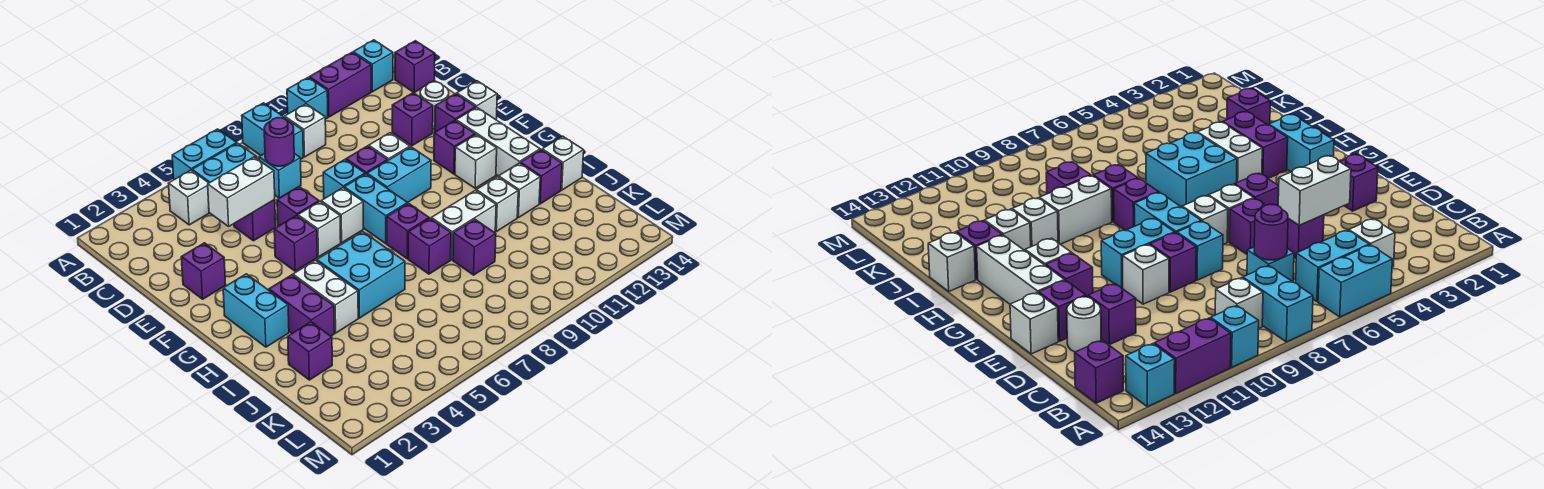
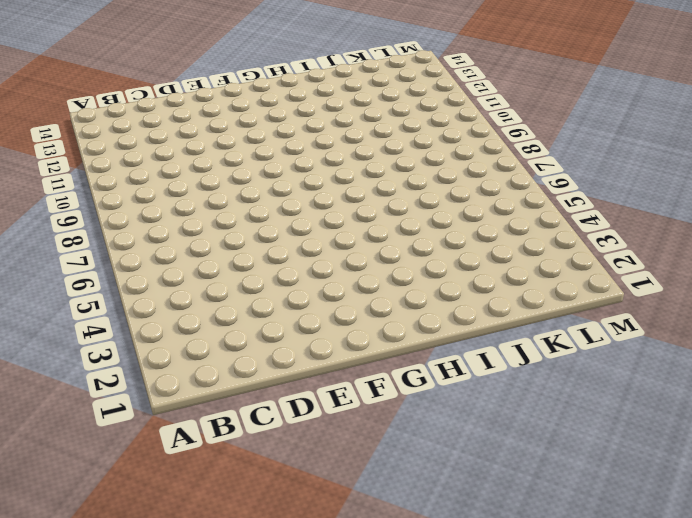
none -> cyan brick A5:A6 level 1
none -> cyan brick A8:B8 level 1
none -> cyan brick A10 level 1
none -> purple brick A11:A12 level 1

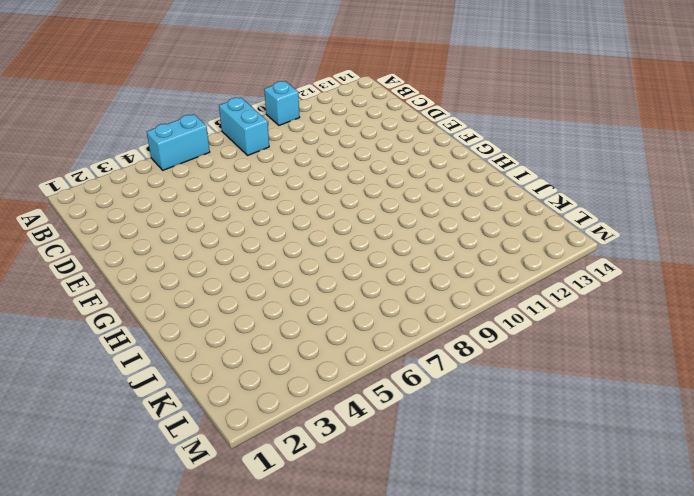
none -> purple brick A11:A12 level 1
none -> cyan brick A13 level 1
none -> white brick B4 level 1
none -> cyan brick B5:B6 level 1

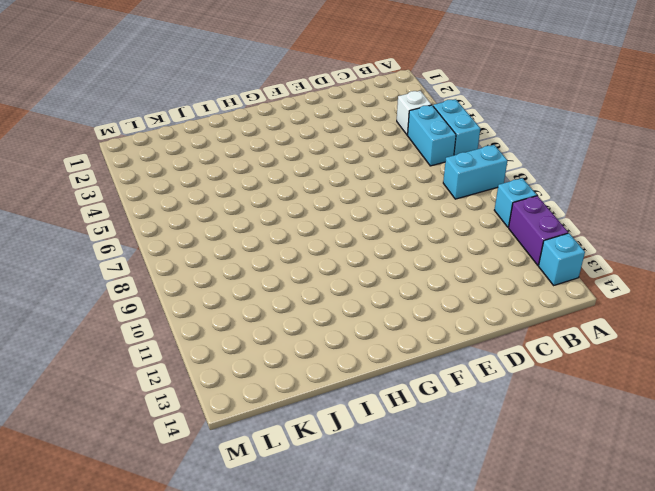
none -> white brick B9 level 1
none -> purple brick B14 level 1
none -> cyan brick C7 level 1
none -> purple brick D5 level 1

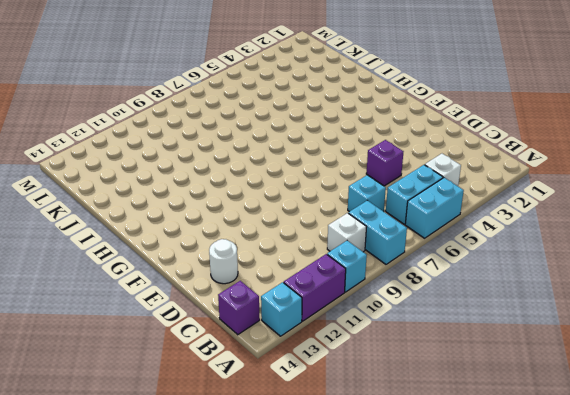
none -> purple brick D12 level 1
none -> purple brick E2 level 1
none -> purple brick E6 level 1
none -> cyan brick E8 level 1

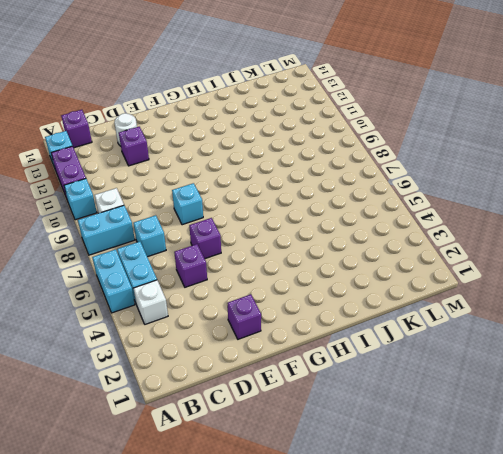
none -> purple brick E9 level 1
none -> white brick E10 level 1
none -> purple brick E13 level 1
none -> white brick E14 level 1

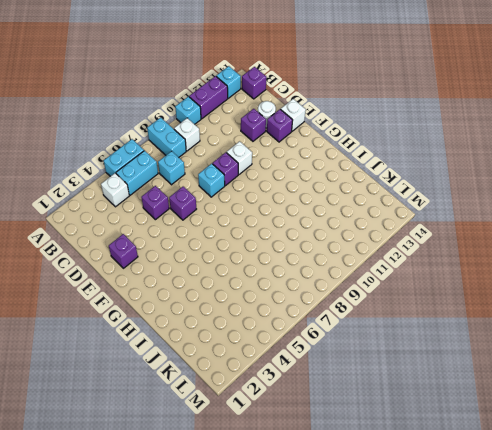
none -> purple brick F5 level 1
none -> white brick F6 level 1
none -> white brick F7 level 1
none -> cyan brick F8:G8 level 1

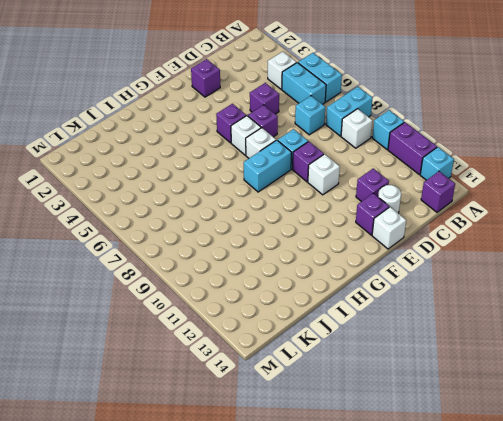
none -> cyan brick F9:F10 level 1
none -> purple brick F12 level 1
none -> white brick F13:H13 level 1
none -> cyan brick G2:H2 level 1

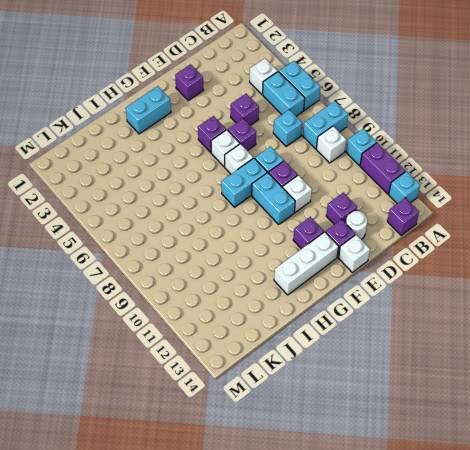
none -> white brick G12 level 1
none -> purple brick H3:I3 level 1
none -> white brick H4:I4 level 1
none -> cyan brick H5:I6 level 1

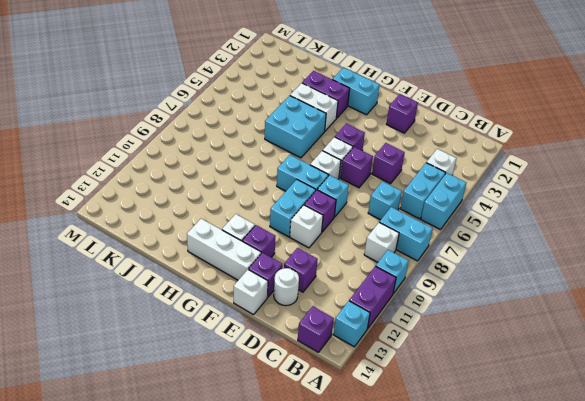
none -> purple brick H8 level 1
none -> purple brick I8 level 1
none -> white brick I9:I10 level 1
none -> white brick I11 level 1

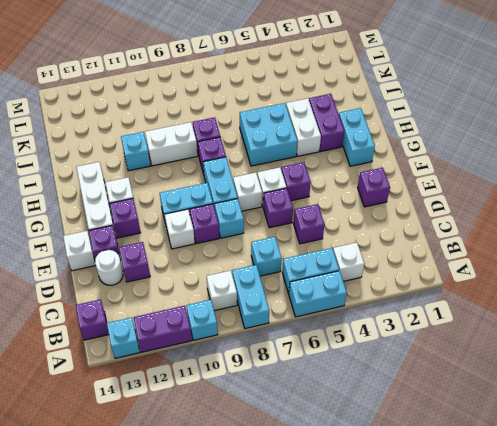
cyan brick I11 level 1 -> white brick I11 level 1
none -> white brick I12 level 1
none -> purple brick I13 level 1
none -> white brick I14 level 1
none -> purple brick J2 level 1

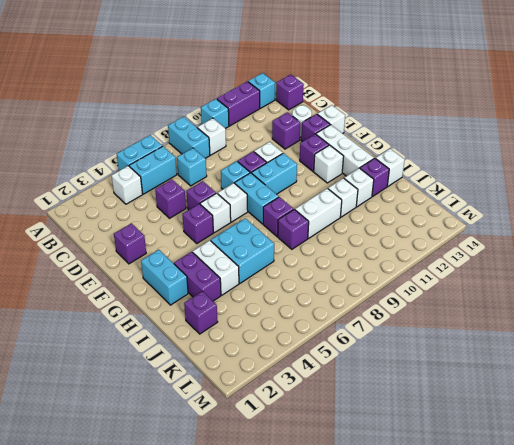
none -> purple brick J9 level 1
none -> purple round brick C7 level 2
none -> white brick D4:D5 level 2

